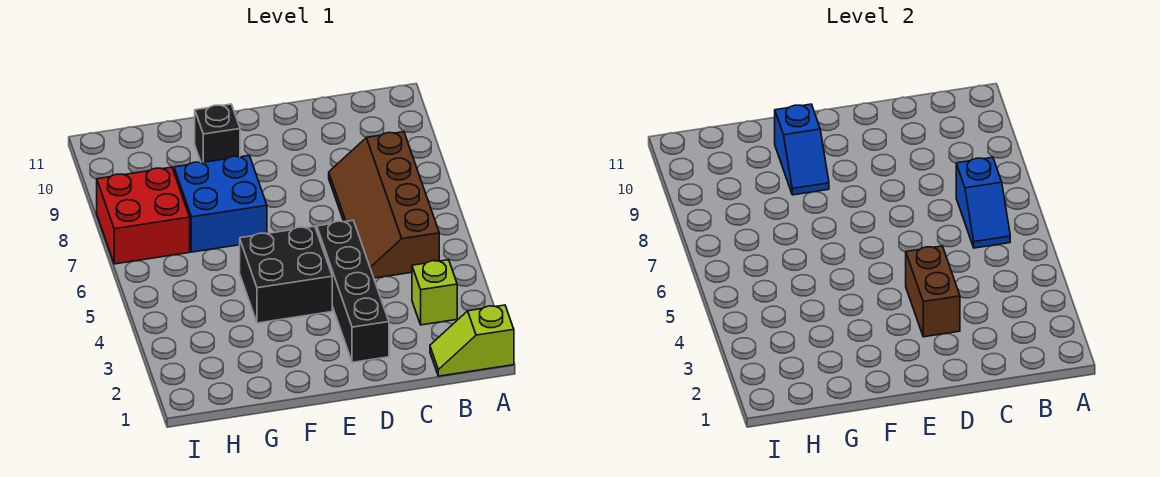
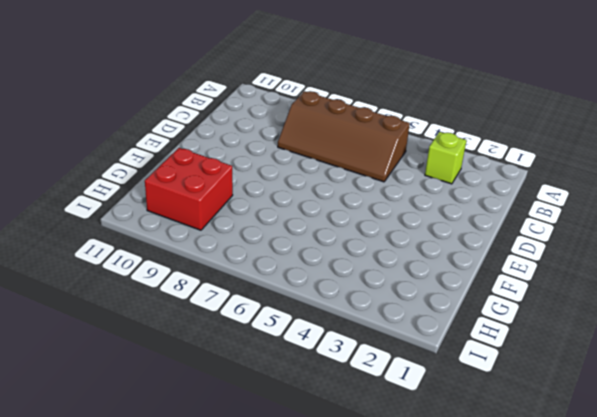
red brick G9:H10 level 1 -> red brick H7:I8 level 1
none -> lime slope A1:B1 level 1 top A
none -> black brick D2:D5 level 1

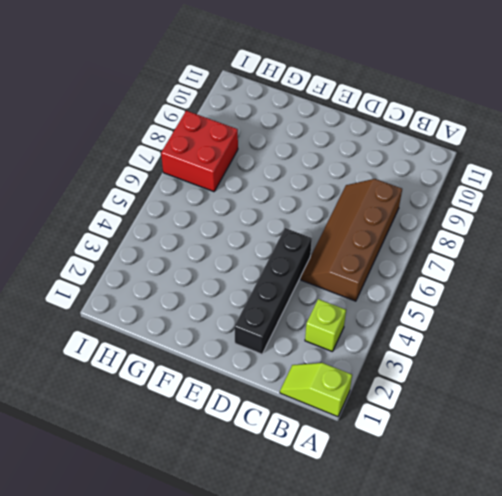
none -> black brick E4:F5 level 1
none -> blue brick F7:G8 level 1

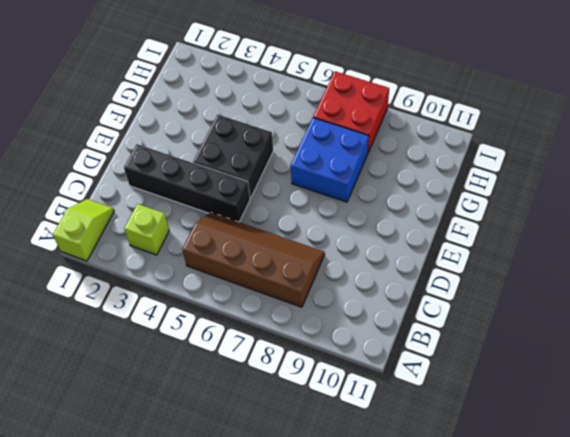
none -> black brick F10 level 1
none -> blue slope B6:B7 level 2 top 7

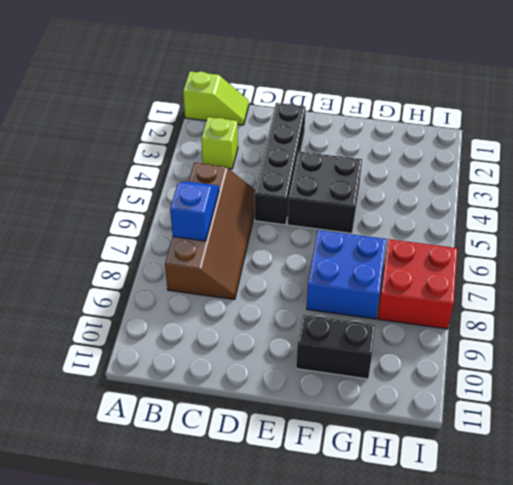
black brick F10:G10 level 1 -> black brick F10 level 1
none -> brown brick D3:D4 level 2
none -> blue slope F9:F10 level 2 top 10

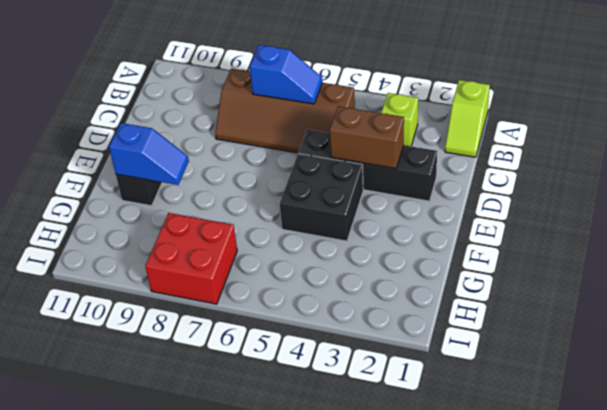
none -> blue brick F7:G8 level 1

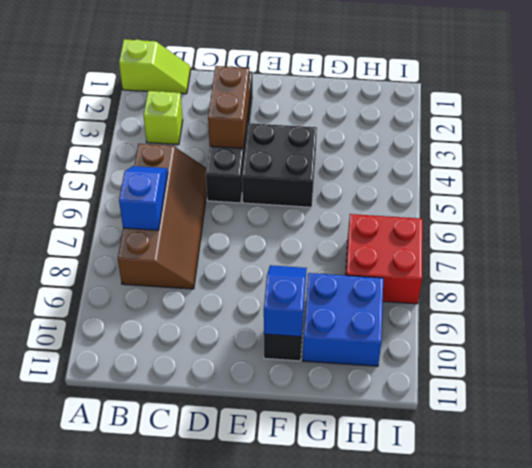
blue brick G9:H10 level 1 -> blue brick F7:G8 level 1

